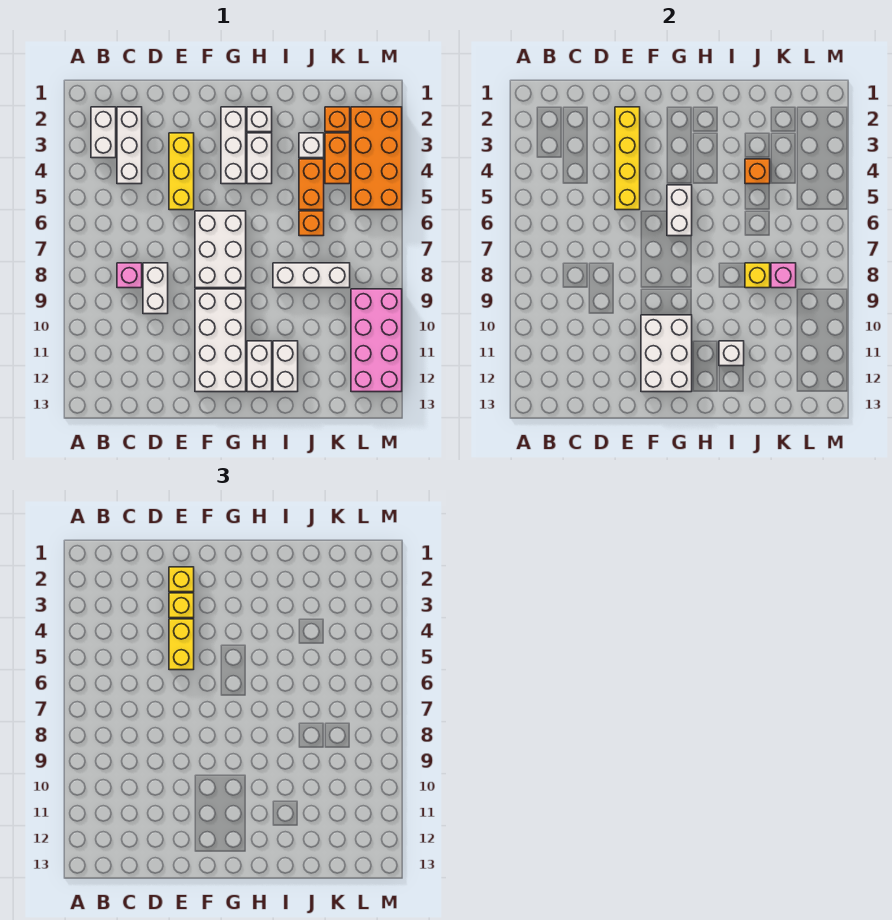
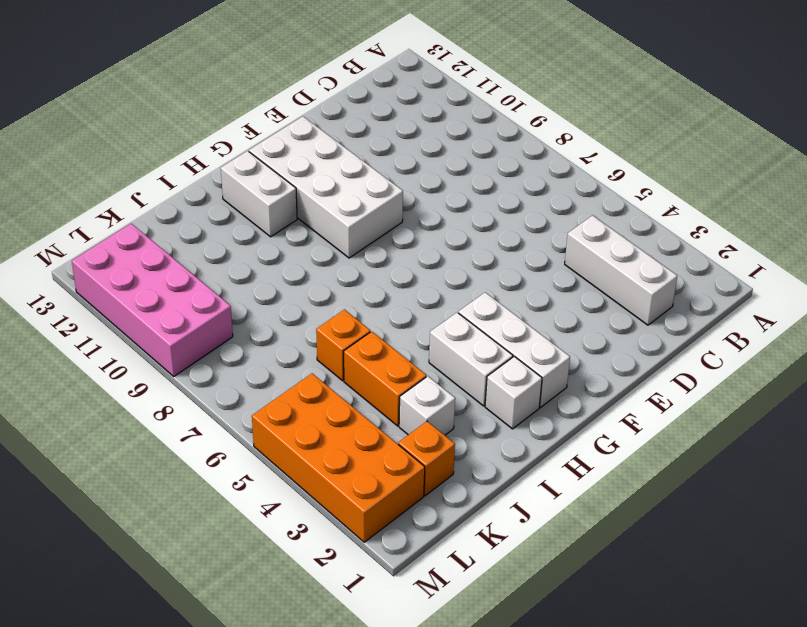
none -> white brick B2:B3 level 1
none -> pink brick C8 level 1
none -> white brick D8:D9 level 1
none -> yellow brick E3:E5 level 1

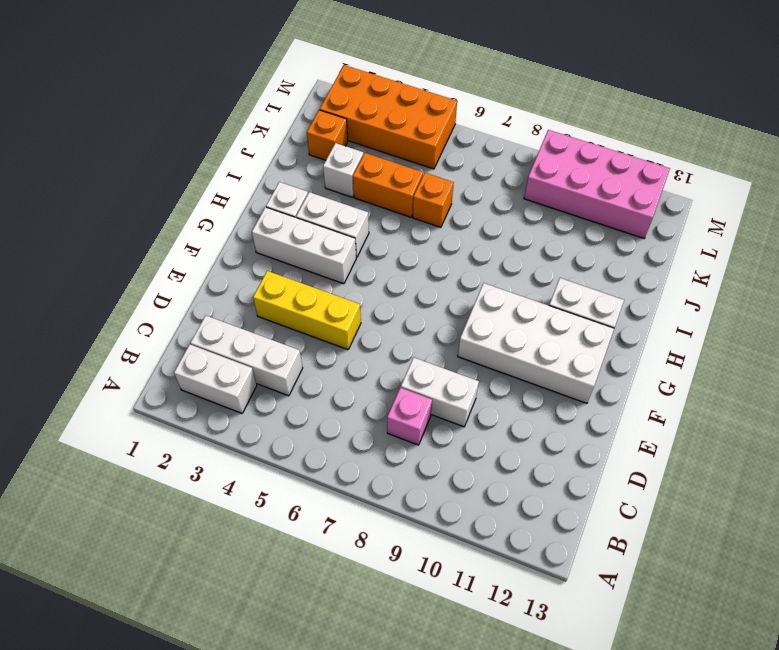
none -> white brick F6:G8 level 1
none -> white brick I8:K8 level 1
none -> white brick I11:I12 level 1
none -> orange brick K3:K4 level 1

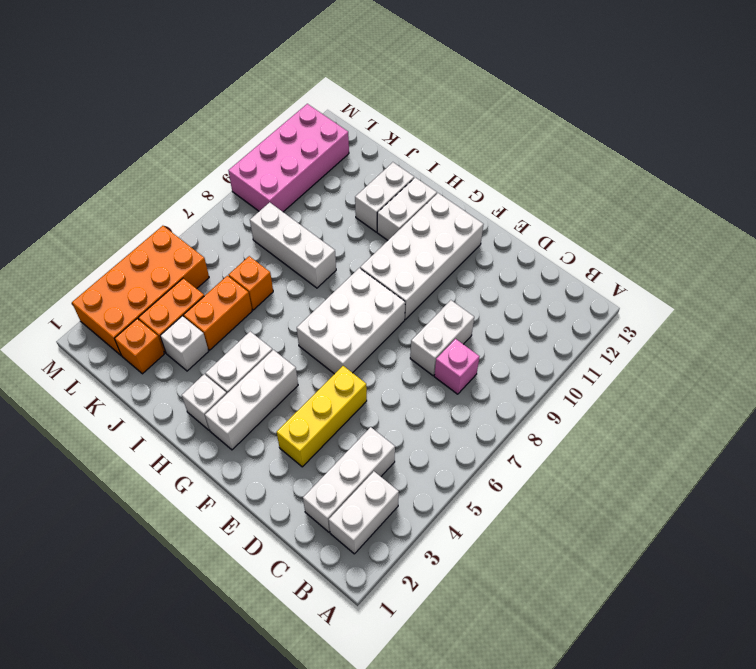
none -> yellow brick E2:E5 level 2
none -> white brick F10:G12 level 2
none -> white brick G5:G6 level 2
none -> white brick I11 level 2

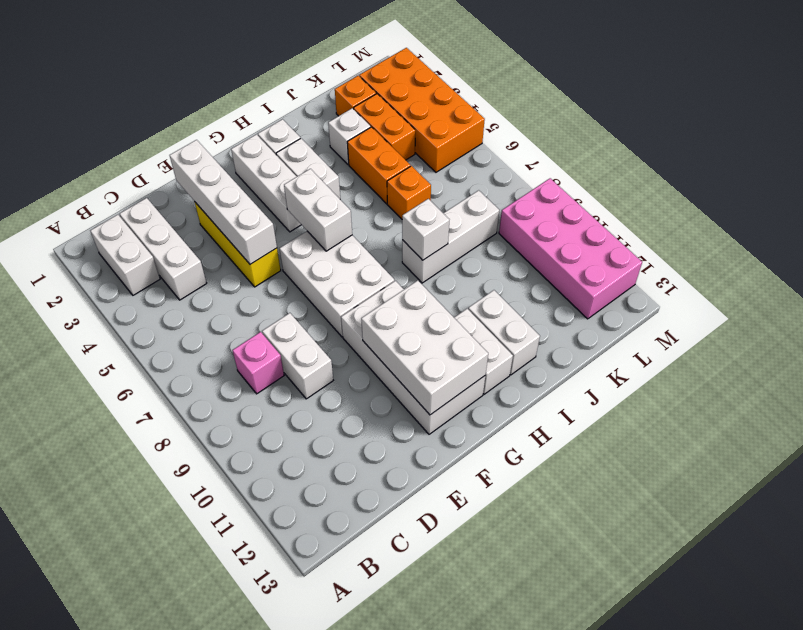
white brick E2:E5 level 2 -> yellow brick E2:E5 level 2
white brick I8 level 2 -> white brick I11 level 2
none -> orange brick J4 level 2
none -> yellow brick J8 level 2
none -> pink brick K8 level 2
none -> yellow brick E2 level 3

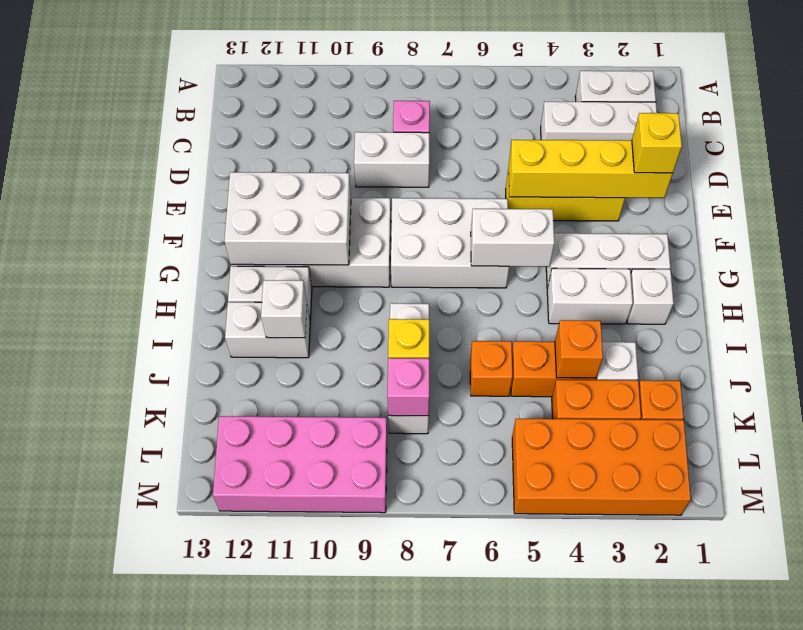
none -> yellow brick E3 level 3
none -> yellow brick E4:E5 level 3

